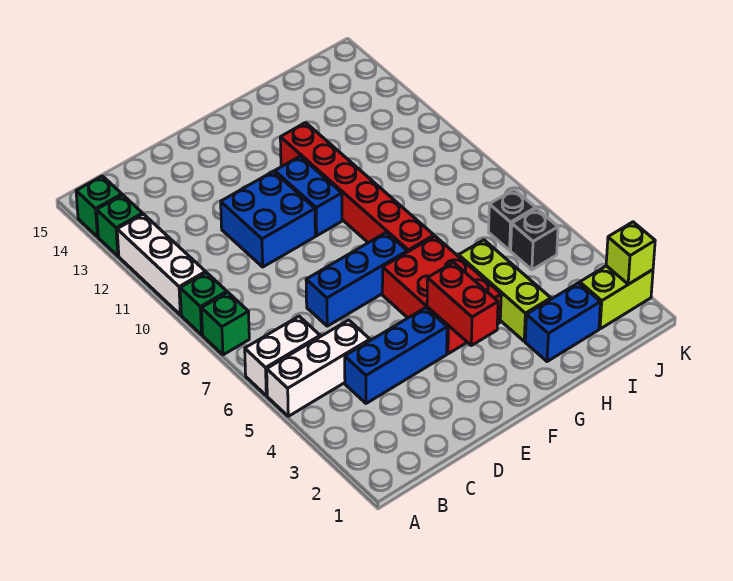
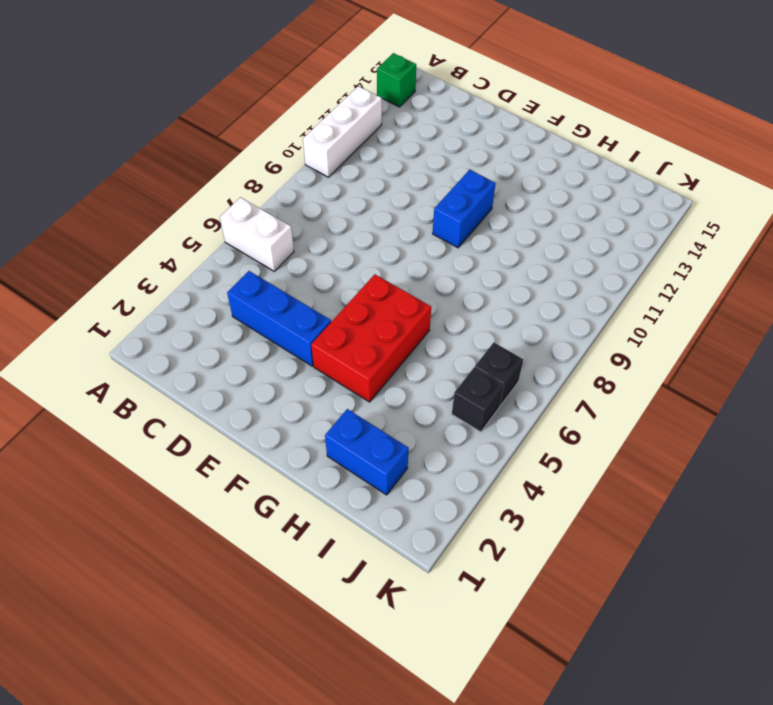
none -> white brick A5:C5 level 1
none -> green brick A8 level 1
none -> green brick A9 level 1

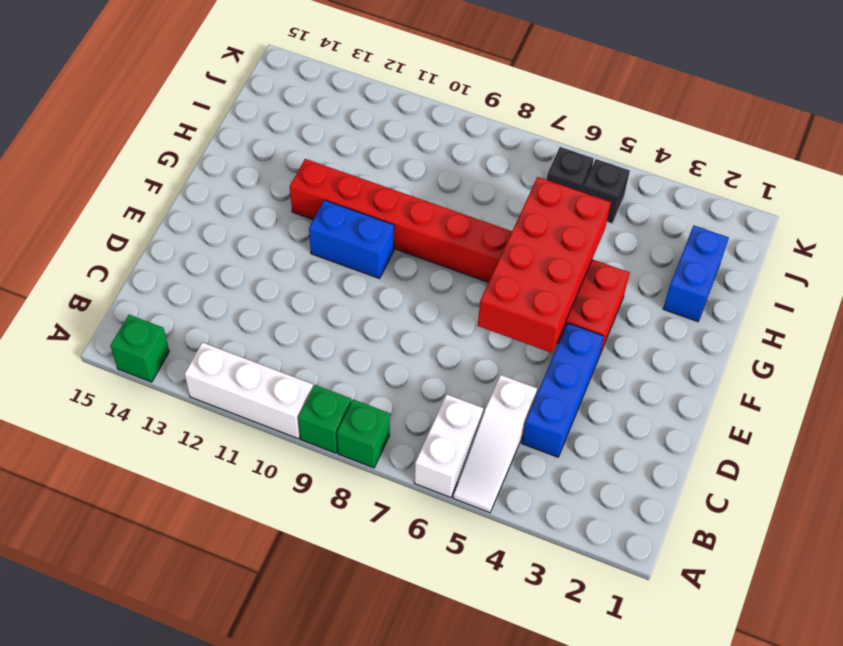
white slope A5:C5 level 1 top C -> white brick A5:C5 level 1
red brick E5:H6 level 2 -> none
none -> green brick A13 level 1
none -> blue brick D7:F7 level 1
none -> blue brick D10:E11 level 1

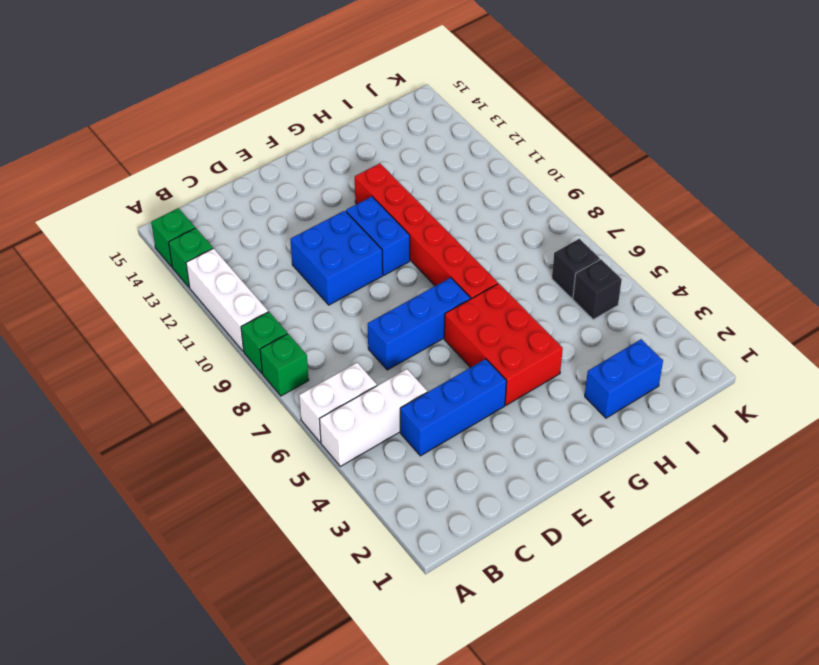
none -> lime brick H3:H5 level 1
none -> lime brick J2:K2 level 1
none -> red brick F3:F4 level 2

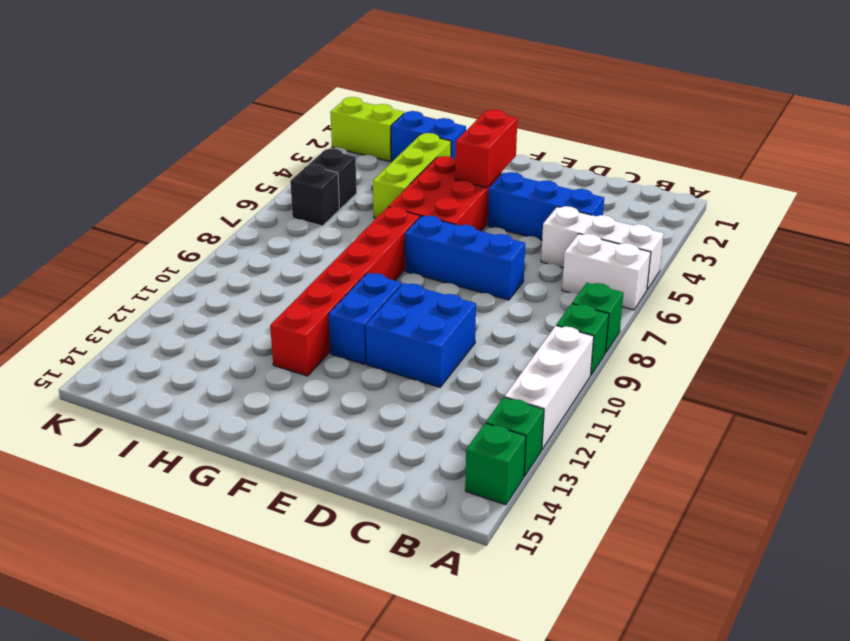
none -> lime brick K2 level 2

